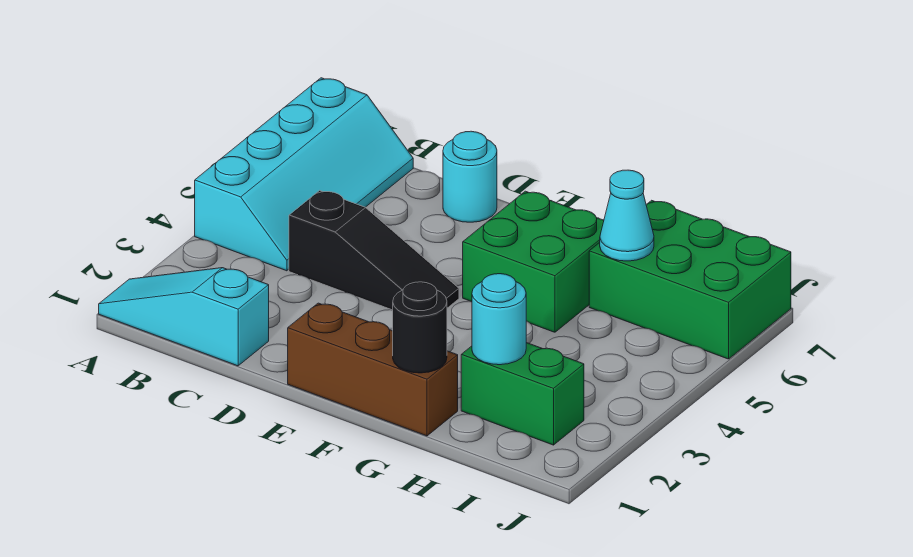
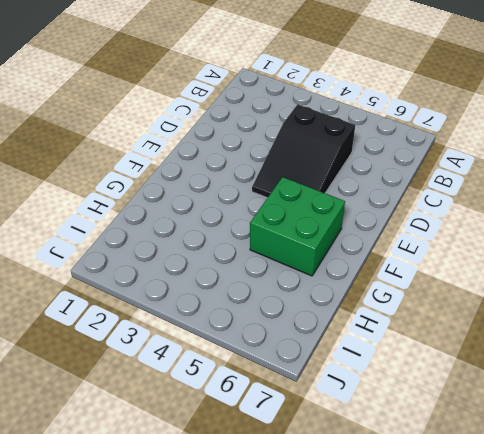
black slope C4:E5 level 1 top C -> black slope C4:E4 level 1 top C
none -> cyan slope A1:C1 level 1 top C
none -> cyan slope A4:B7 level 1 top A

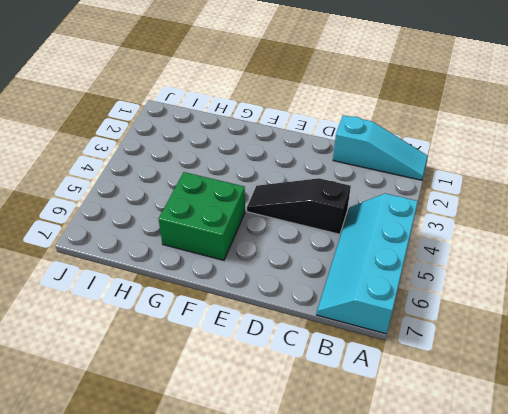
none -> cyan round brick D7 level 1
none -> brown brick E1:G1 level 1

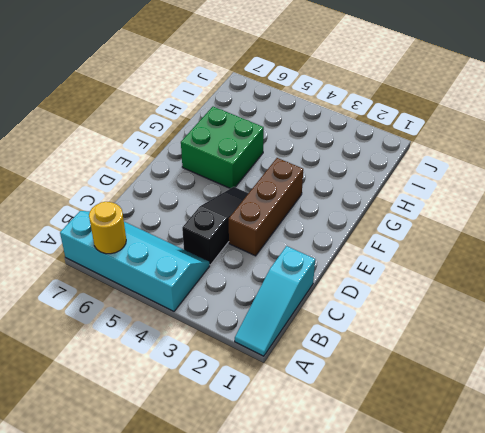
yellow round brick A6 level 2 -> none
brown brick D3:F3 level 1 -> brown brick E1:G1 level 1
none -> cyan round brick D7 level 1
none -> green brick H2:I2 level 1

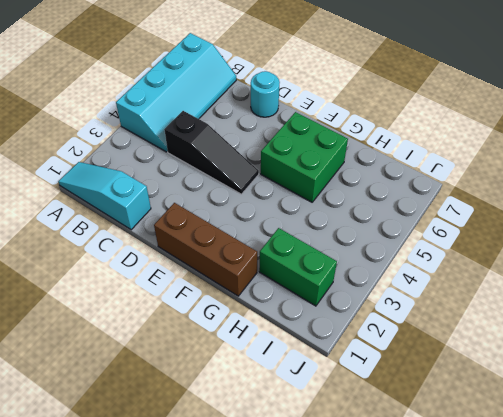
none -> green brick H6:J7 level 1
none -> black round brick G1 level 2

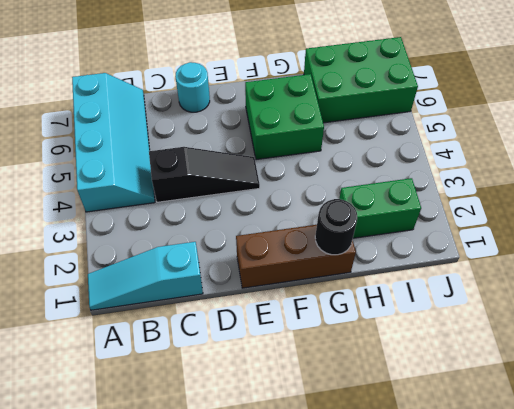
none -> cyan round brick H2 level 2
none -> cyan cone H6 level 2

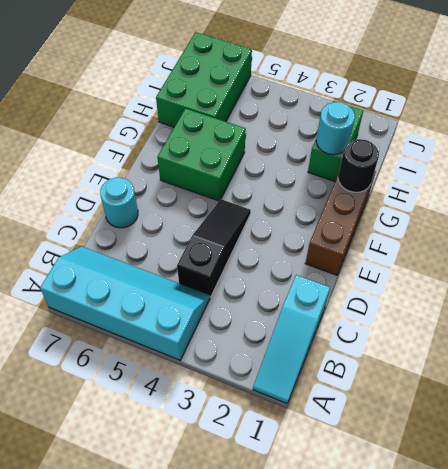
none -> cyan cone H6 level 2

